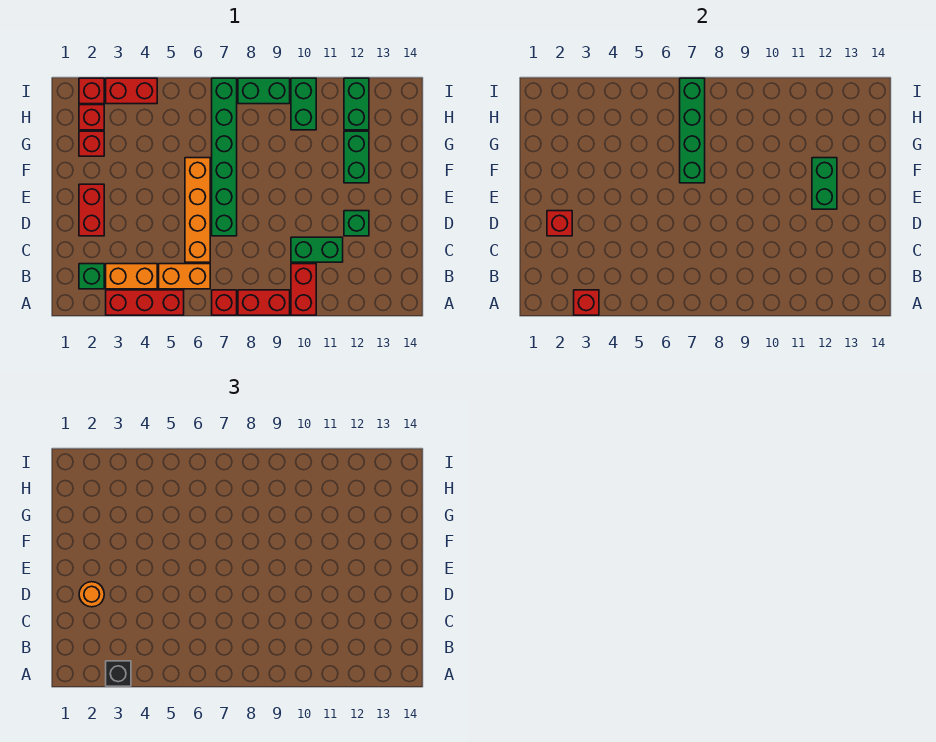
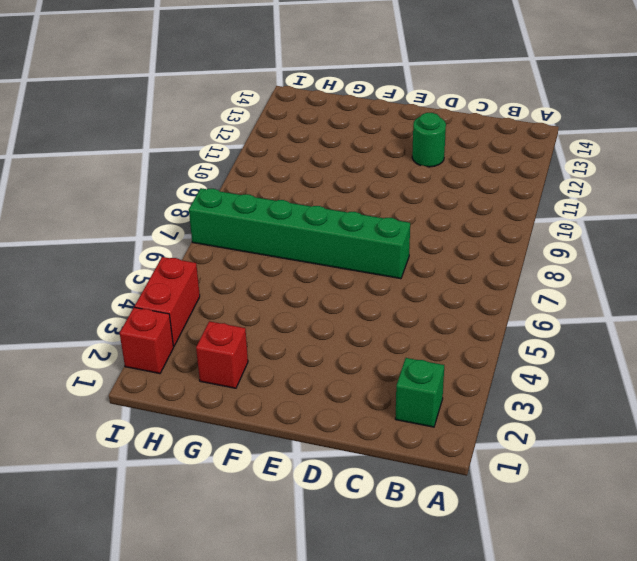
green round brick D12 level 1 -> green brick D12 level 1
none -> red brick A3:A5 level 1
none -> red brick A7 level 1
none -> red brick A8:A9 level 1

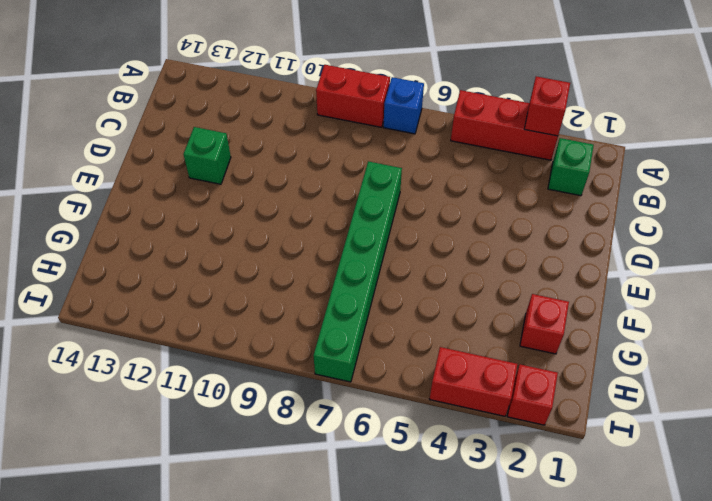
blue brick A7 level 1 -> red brick A7 level 1
none -> red brick A10:B10 level 1
none -> orange brick B3:B4 level 1
none -> orange brick B5:B6 level 1

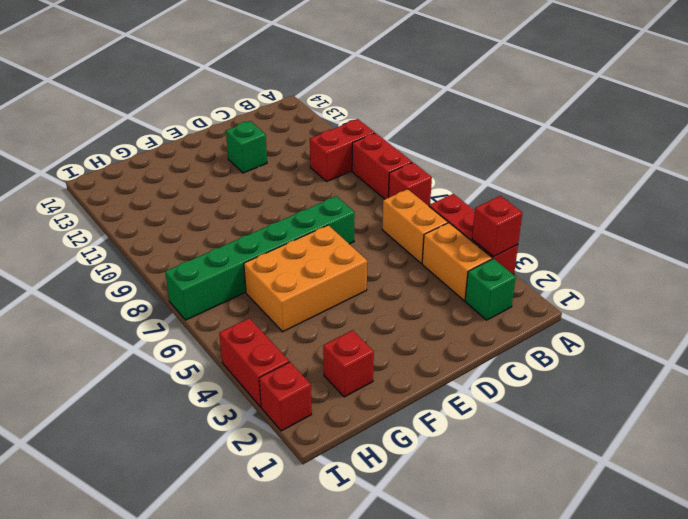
orange brick E5:G6 level 1 -> orange brick C6:F6 level 1
none -> green brick C10:C11 level 1
none -> red brick D2:E2 level 1
none -> green brick F12:G12 level 1

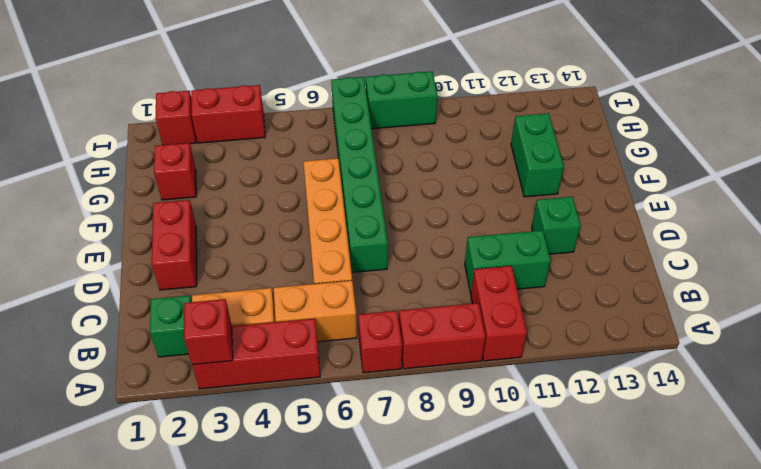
none -> red brick H2 level 1
none -> green brick H10:I10 level 1
none -> green brick H12:I12 level 1

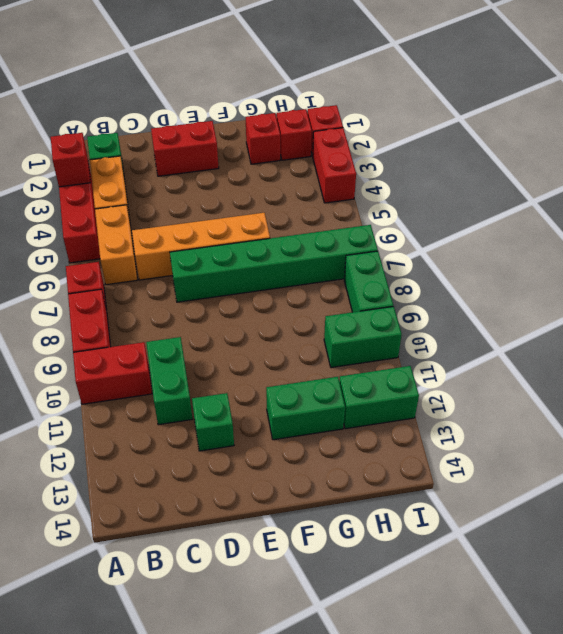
none -> red brick D2 level 2
none -> green brick E12:F12 level 2
none -> green brick F7:I7 level 2

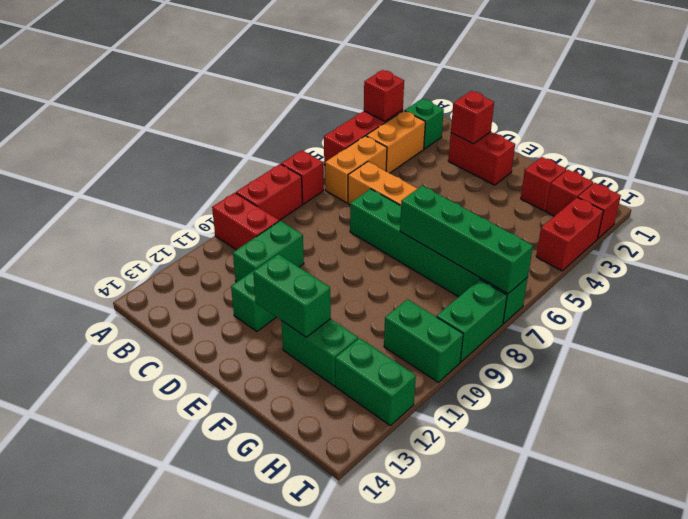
none -> black brick A3 level 3
none -> orange round brick D2 level 3

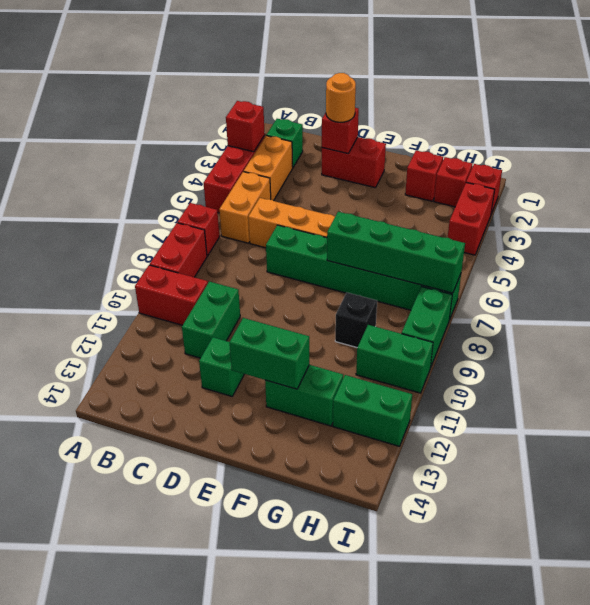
black brick G9 level 1 -> black brick A3 level 3

